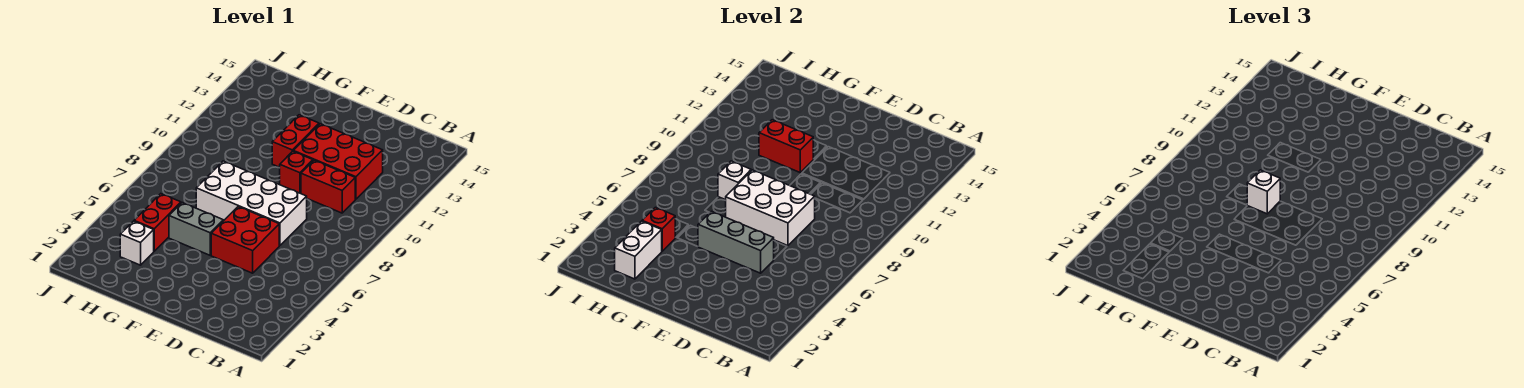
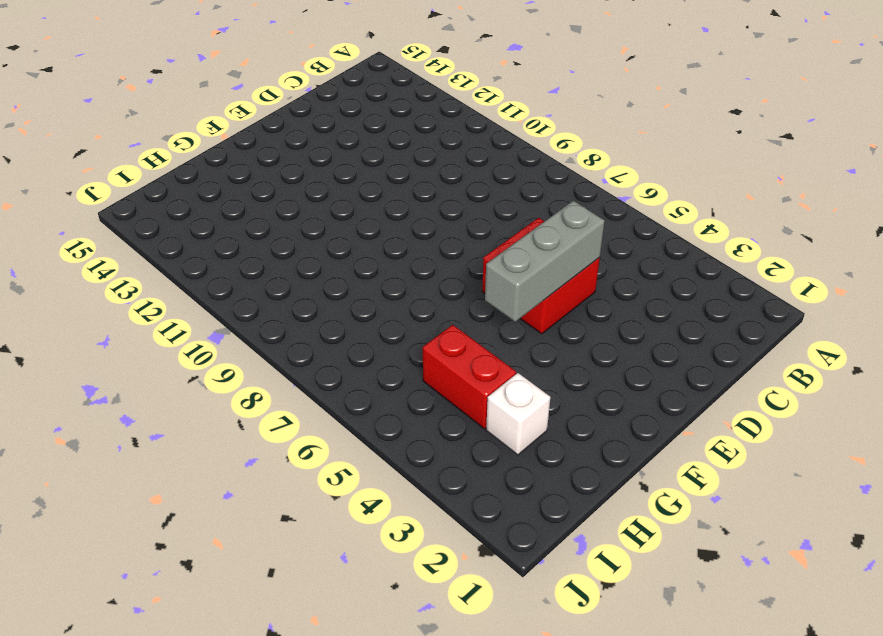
none -> red brick C10:D10 level 1
none -> red brick C11:E12 level 1
none -> white brick D7:G8 level 1

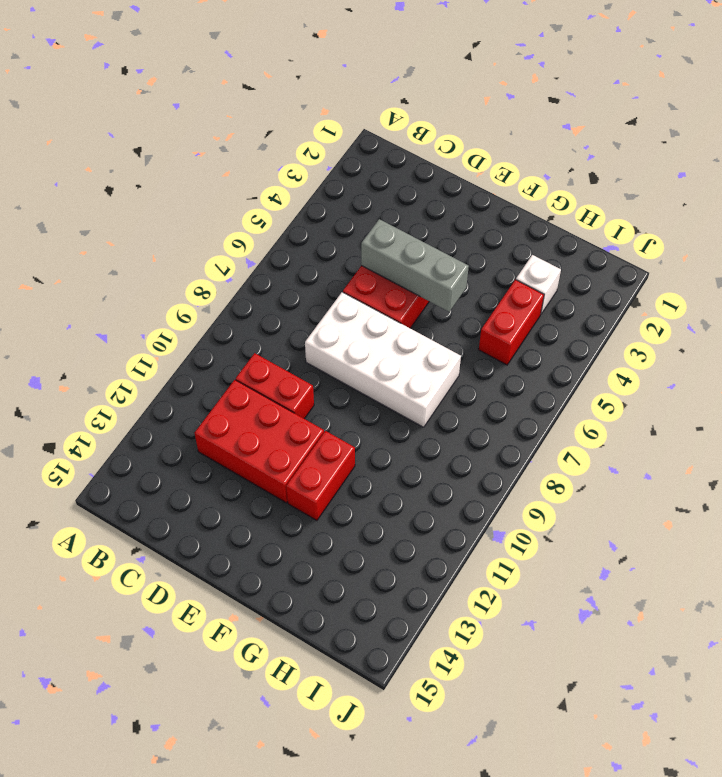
none -> red brick E10 level 1
none -> grey brick F5:G5 level 1
none -> white brick D7:F8 level 2

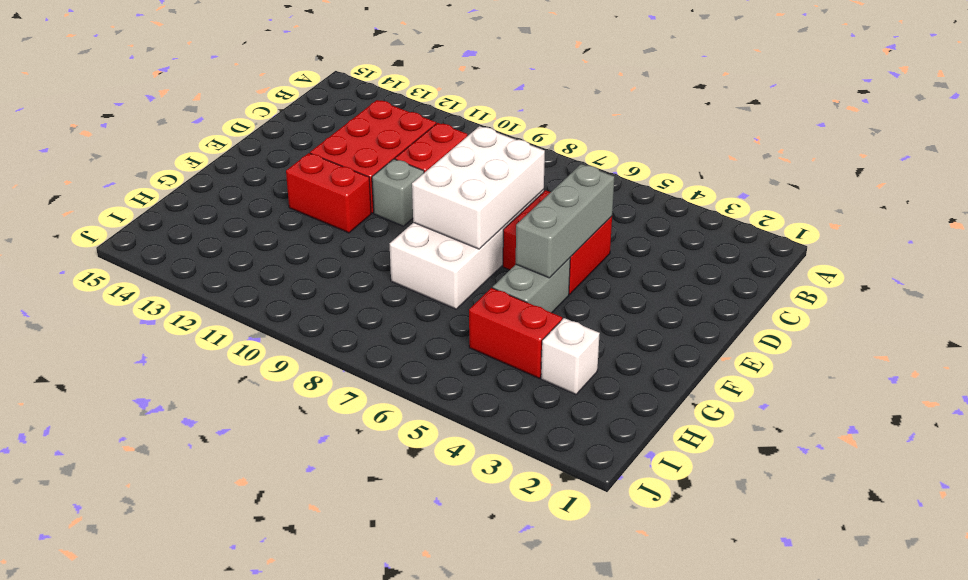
grey brick E10 level 1 -> red brick E10 level 1
none -> red brick F11:G11 level 2
none -> white brick G8 level 2
none -> white brick H2:H3 level 2

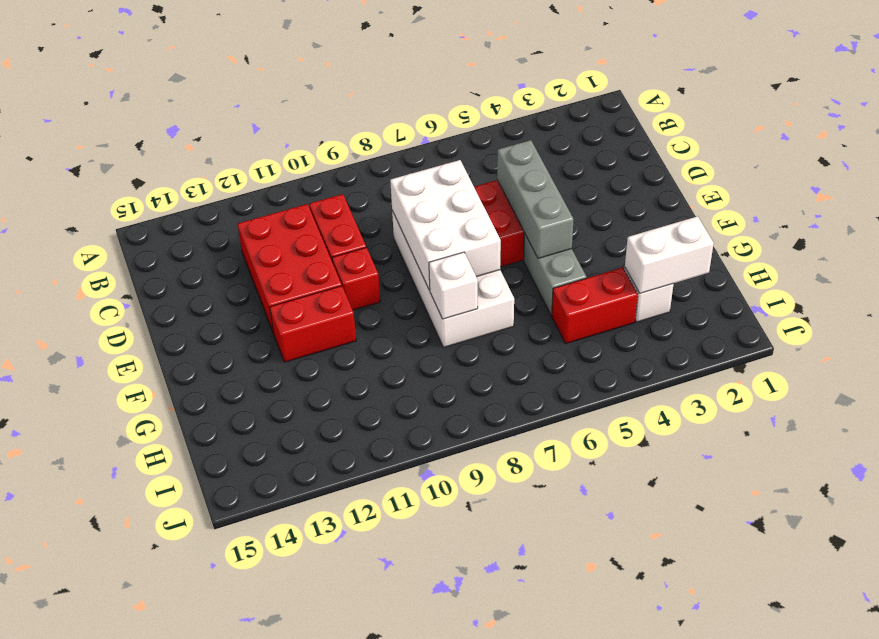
none -> red brick F11:G11 level 2
none -> red brick H4 level 2
none -> white brick F8 level 3

